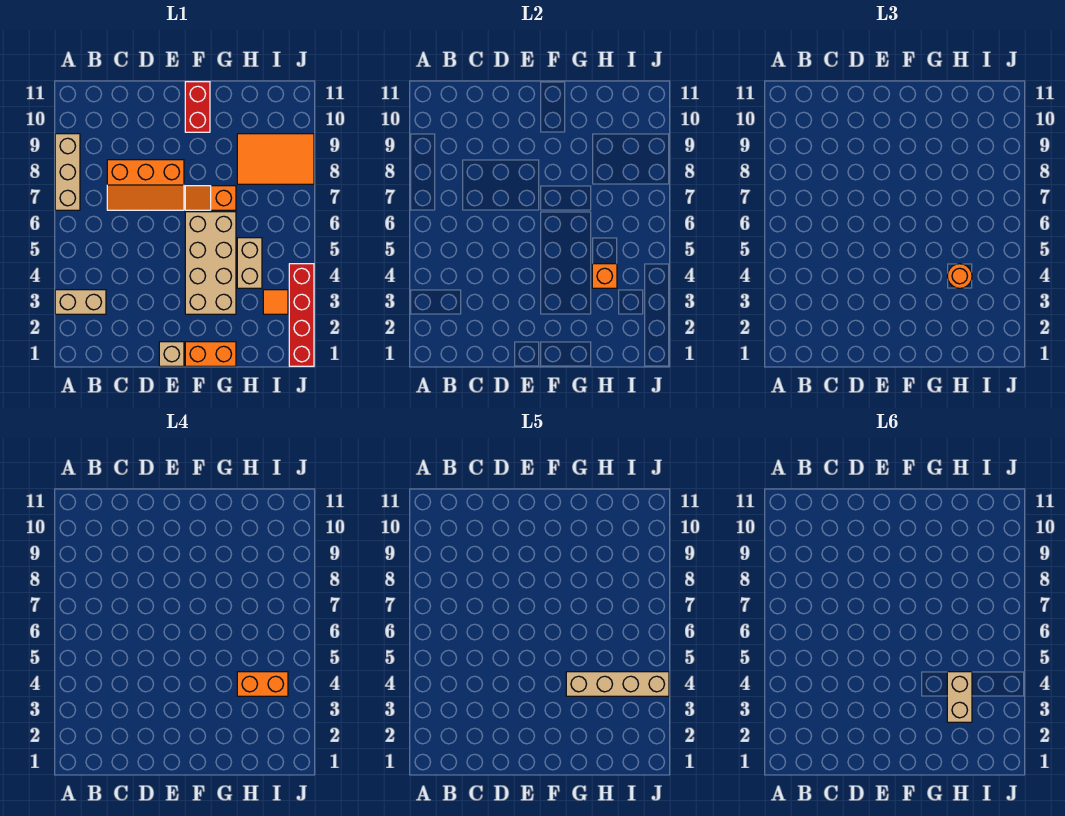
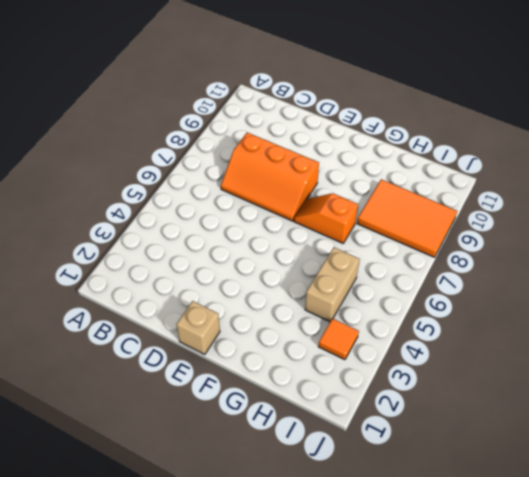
none -> tan brick A3:B3 level 1
none -> tan brick A7:A9 level 1
none -> orange brick F1:G1 level 1

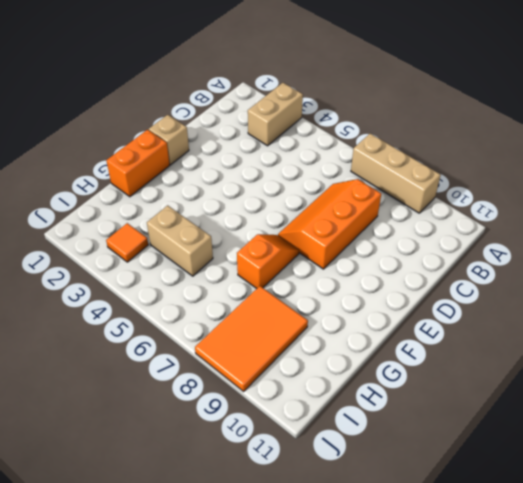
none -> tan brick F3:G6 level 1
none -> red brick F10:F11 level 1
none -> red brick J1:J4 level 1

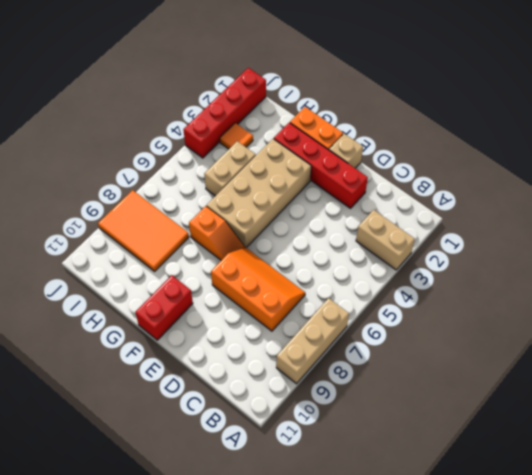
red brick D2:G2 level 1 -> none
none -> orange brick H4 level 2
none -> orange round brick H4 level 3
none -> orange brick H4:I4 level 4

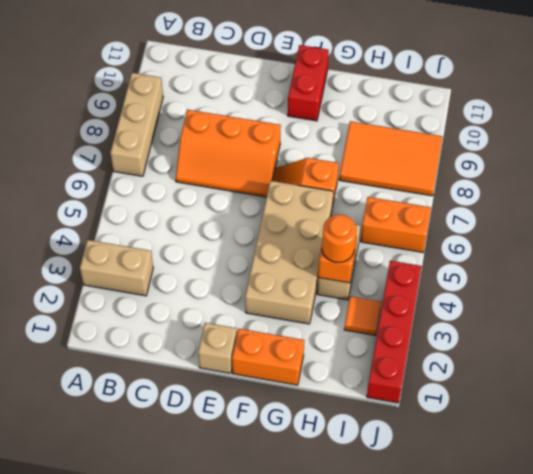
orange brick I6:J6 level 1 -> orange brick H4:I4 level 4
none -> tan brick G4:J4 level 5
none -> tan brick H3:H4 level 6

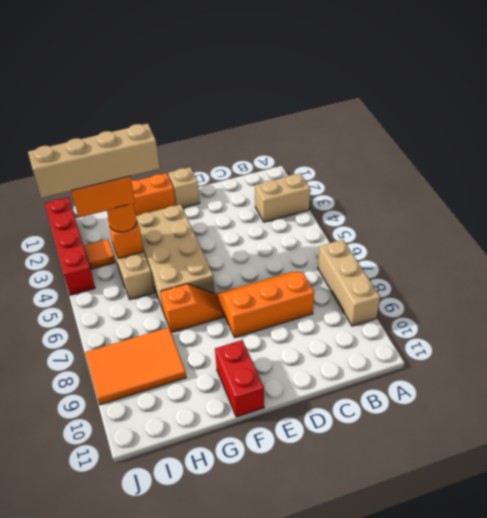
none -> tan brick H3:H4 level 6

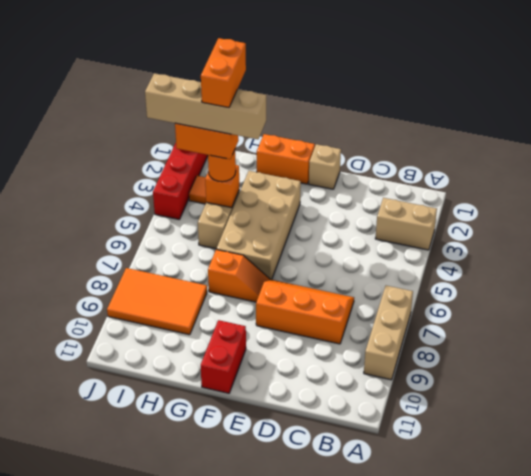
orange brick H3:H4 level 6 -> tan brick H3:H4 level 6

